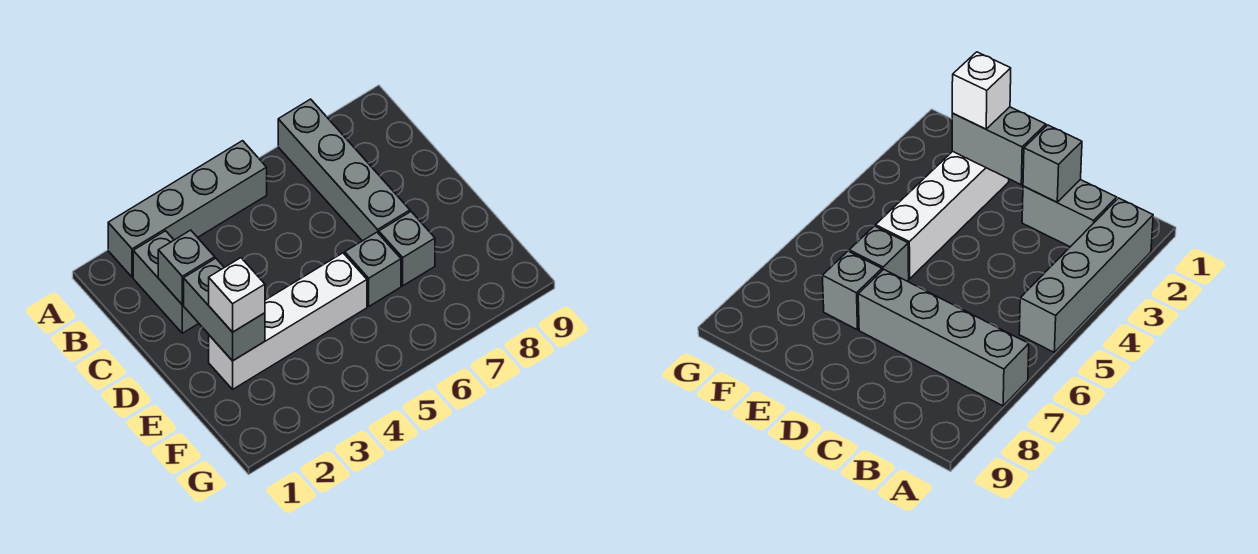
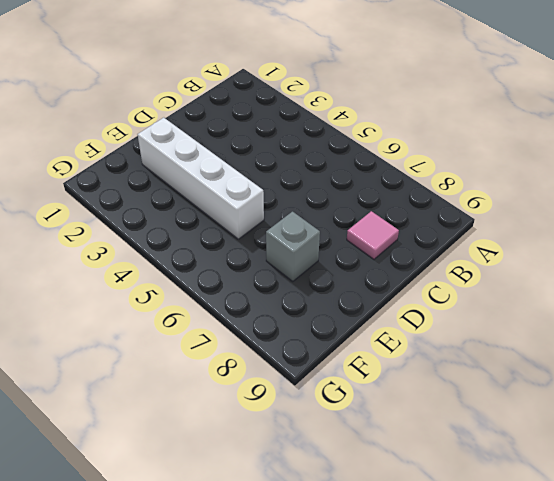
pink tile C8 level 1 -> none
none -> grey brick A2:A5 level 1
none -> grey brick A7:D7 level 1

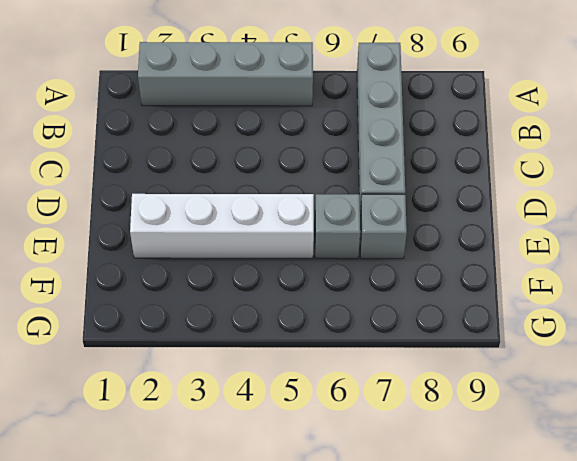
none -> grey brick B2:C2 level 1
none -> grey brick C2 level 2

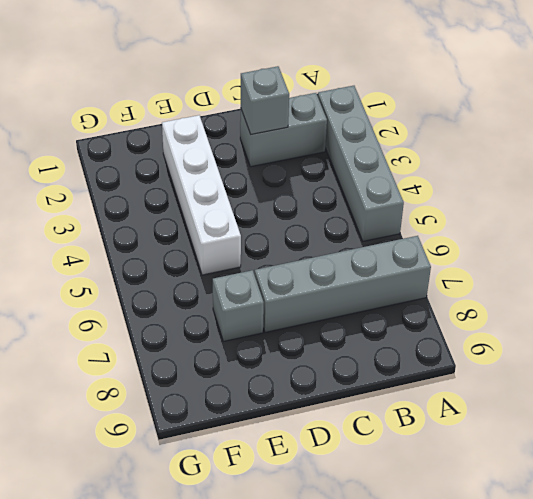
none -> grey brick E6 level 1
none -> grey brick D2:E2 level 2

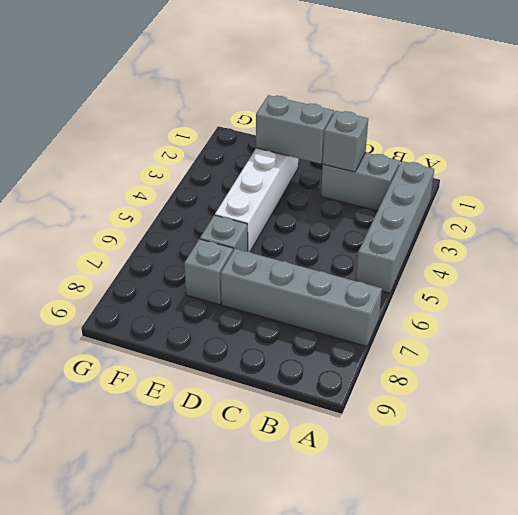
none -> white brick E2 level 3

